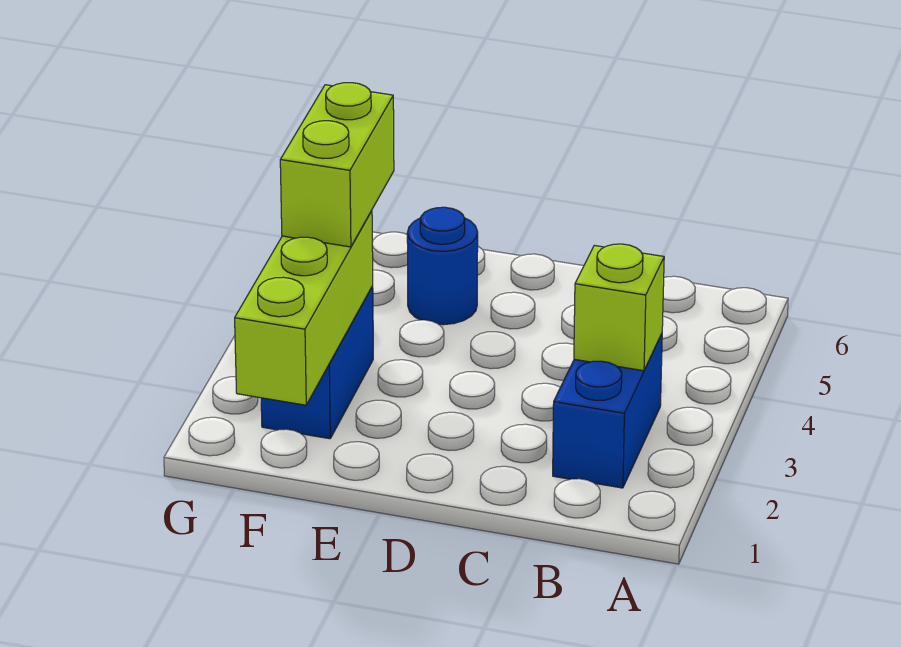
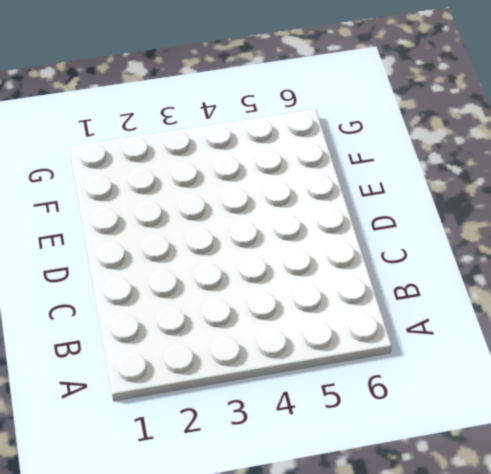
none -> blue brick B2:B3 level 1
none -> blue round brick E5 level 1

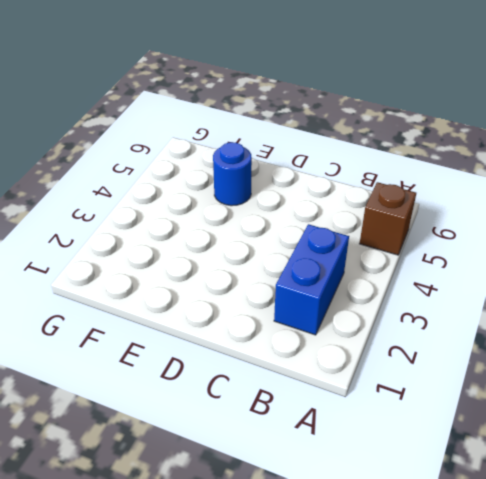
brown brick A5 level 1 -> none
none -> blue brick F2:F3 level 1
none -> lime brick B3 level 2

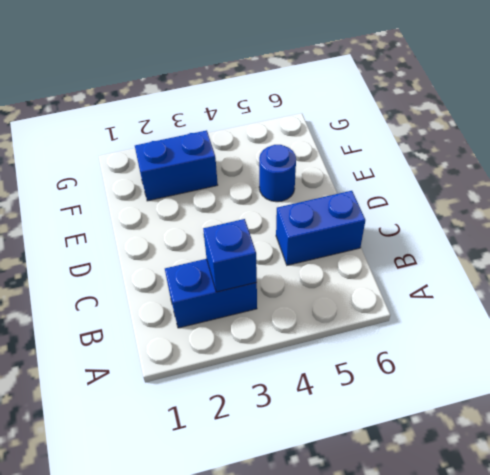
blue brick B3 level 2 -> lime brick B3 level 2
blue brick C5:C6 level 1 -> none
none -> lime brick F1:F3 level 2
none -> lime brick F3:F4 level 3

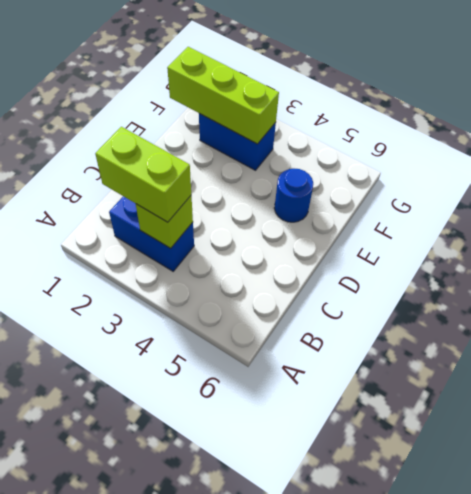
lime brick B2:B3 level 3 -> lime brick F3:F4 level 3

